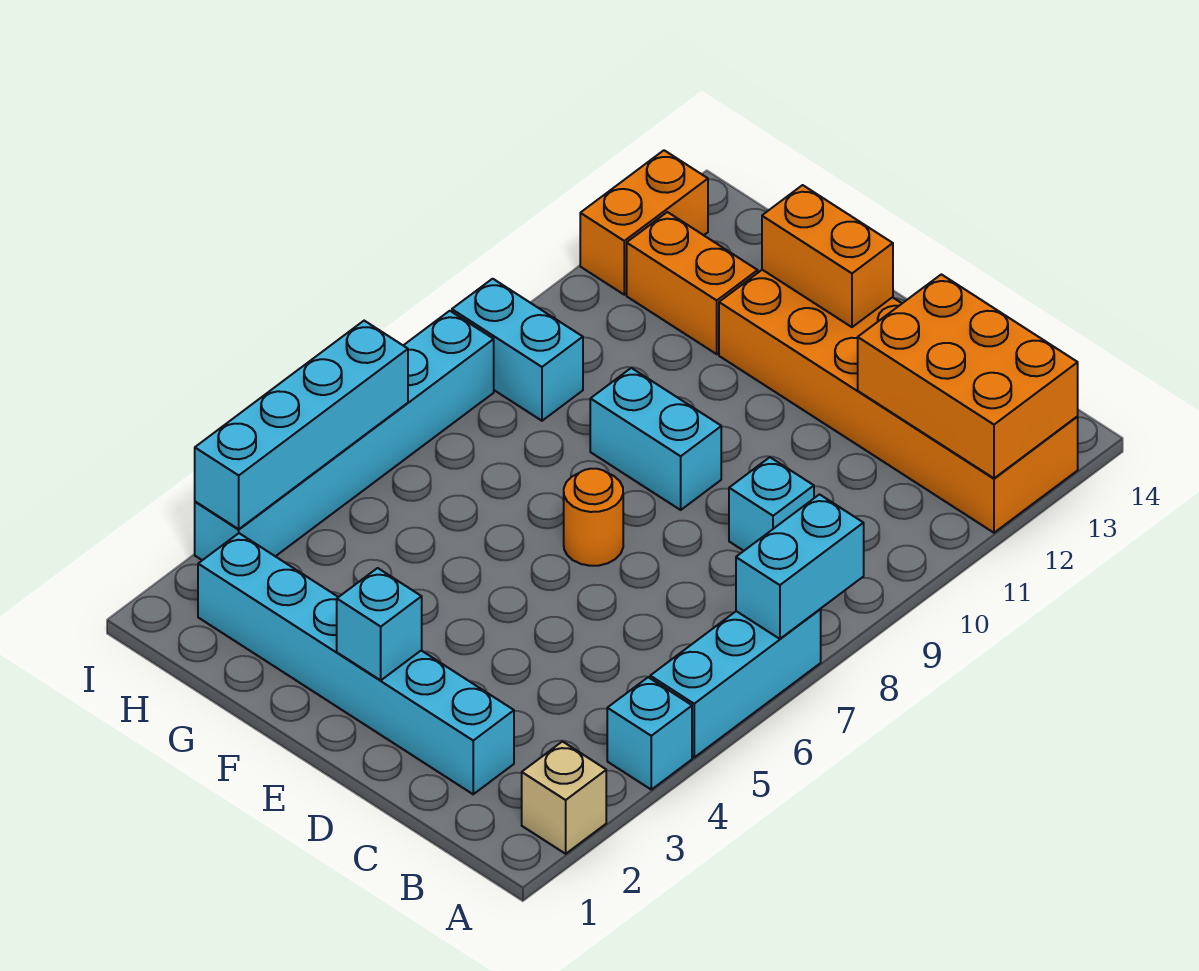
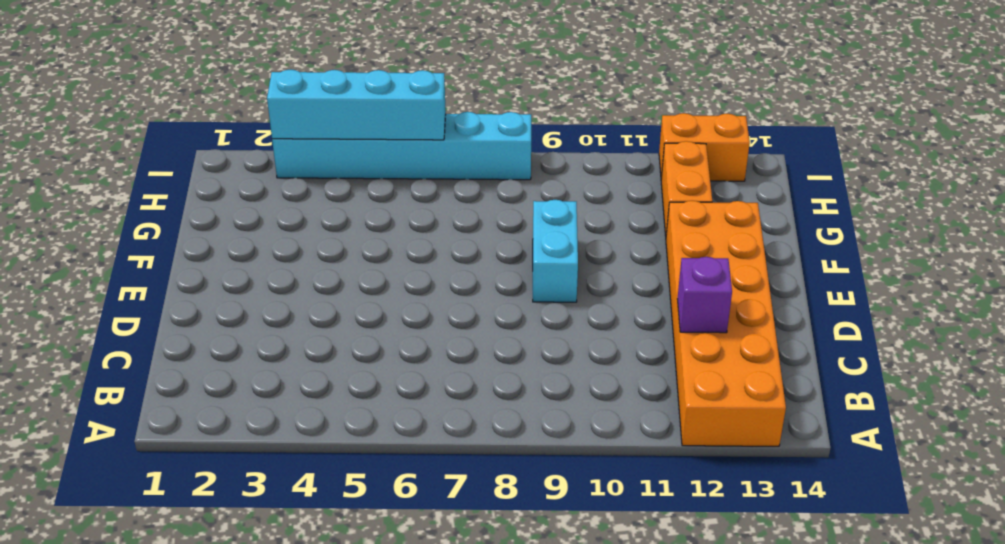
purple brick C12 level 2 -> orange brick A12:C13 level 2
none -> tan brick A2 level 1
none -> cyan brick A4 level 1
none -> cyan brick A5:A7 level 1

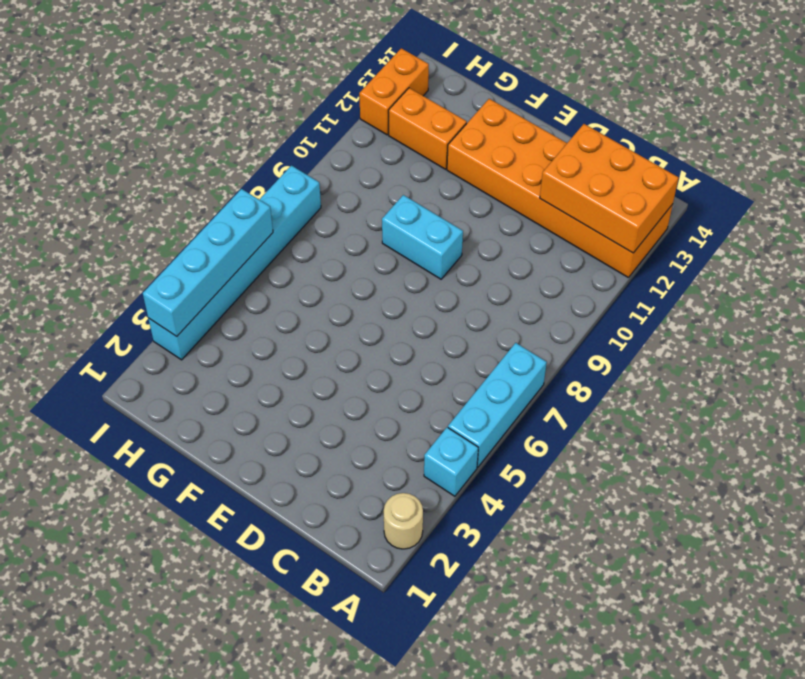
tan round brick A2 level 1 -> tan brick A2 level 1
none -> cyan brick C2:H2 level 1
none -> cyan brick C9 level 1
none -> orange round brick E7 level 1

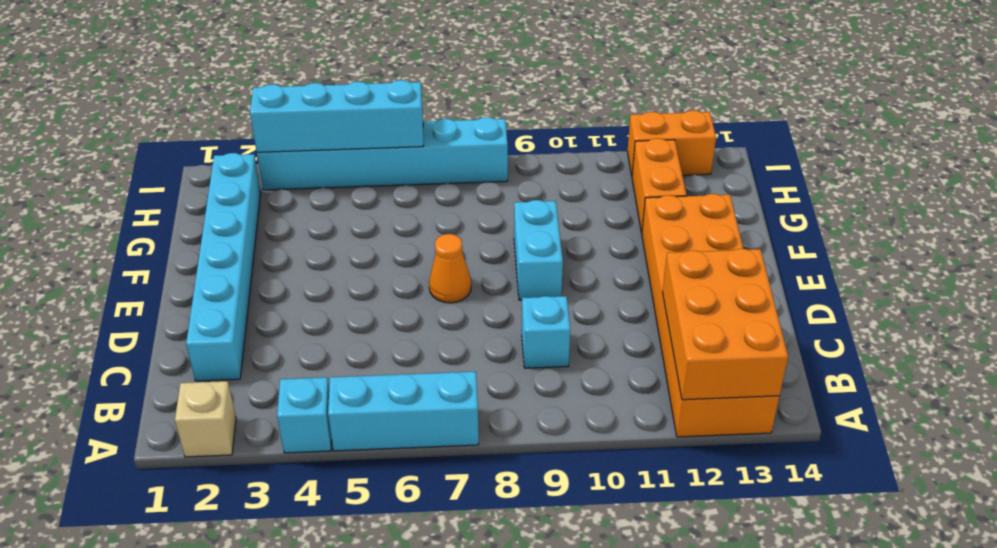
orange cone E7 level 1 -> orange round brick E7 level 1
none -> cyan brick H9:I9 level 1
none -> cyan brick A7:A8 level 2
none -> cyan brick E2 level 2

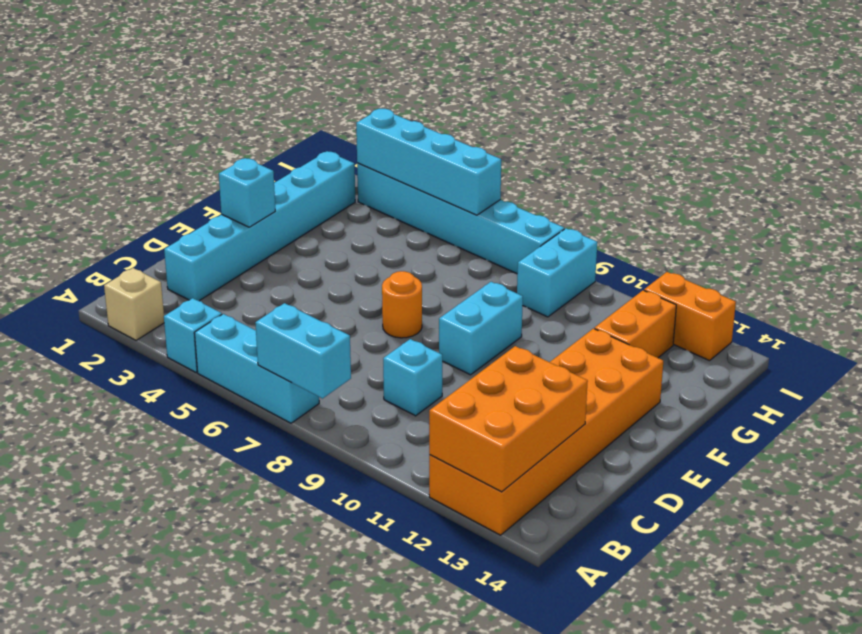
none -> orange brick E13:F13 level 2

